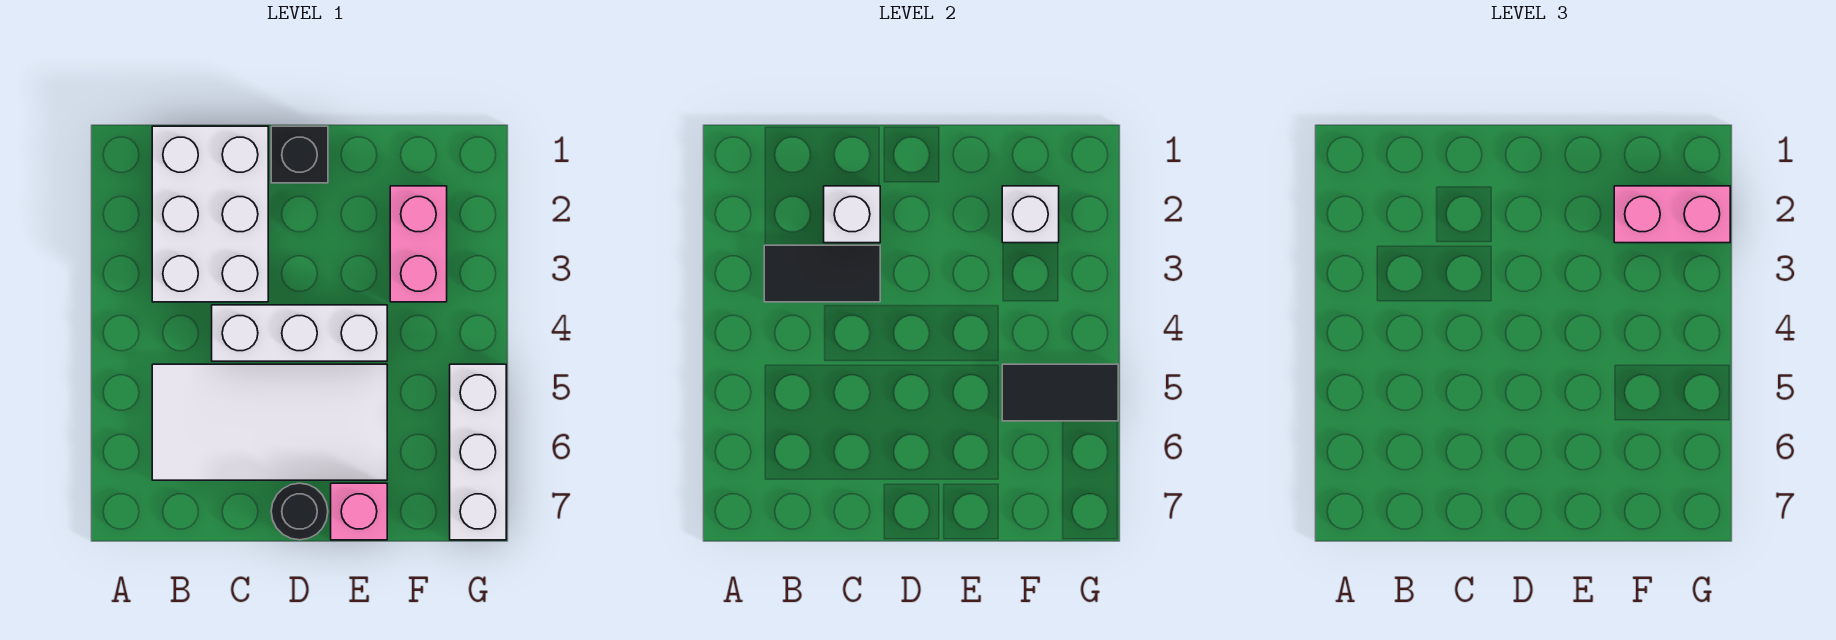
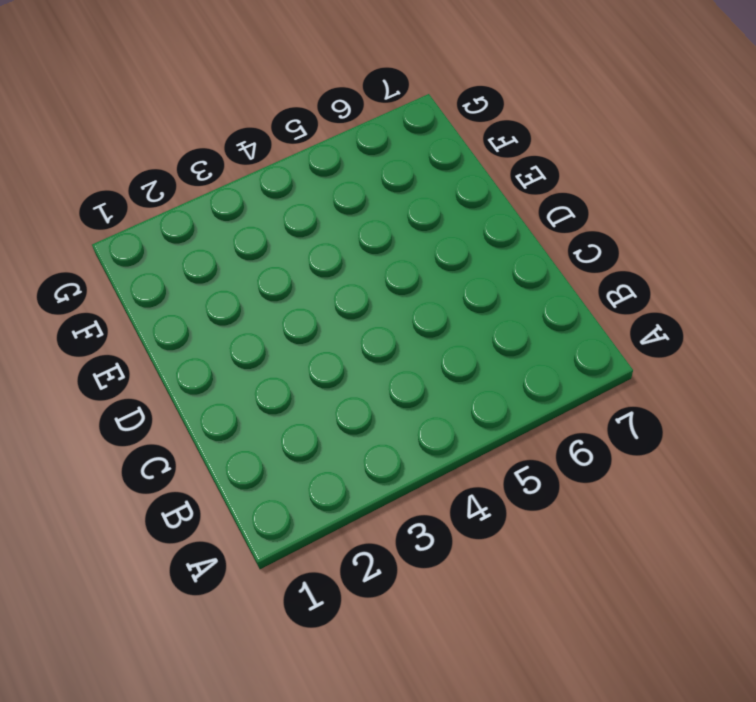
none -> white brick B1:C3 level 1
none -> white tile B5:E6 level 1
none -> white brick C4:E4 level 1

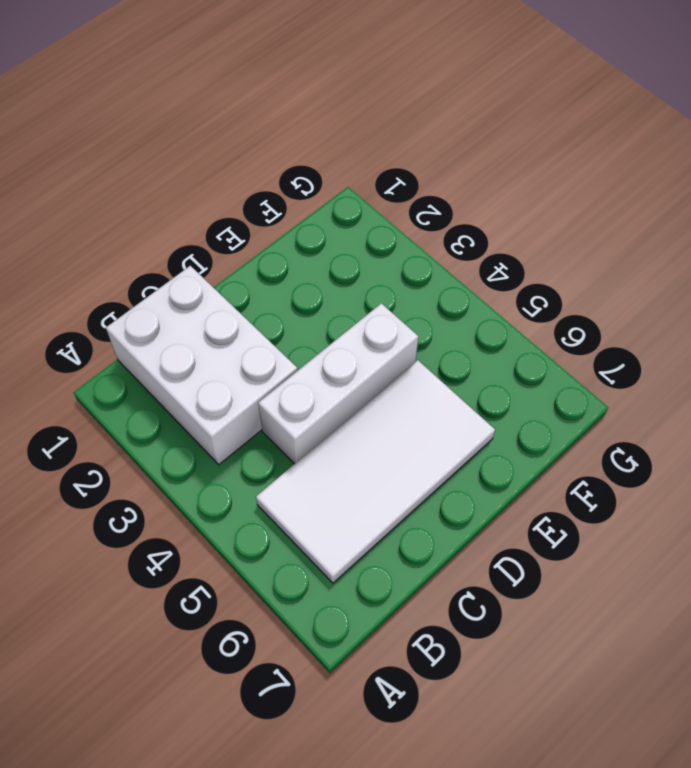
none -> black brick D1 level 1
none -> black round brick D7 level 1
none -> pink brick E7 level 1

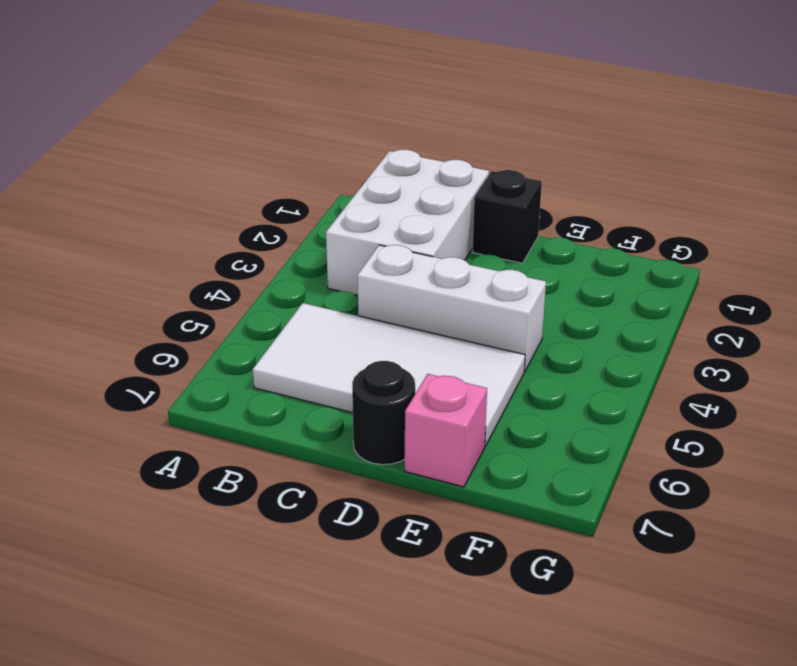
none -> pink brick F2:F3 level 1
none -> white brick G5:G7 level 1
none -> black tile B3:C3 level 2

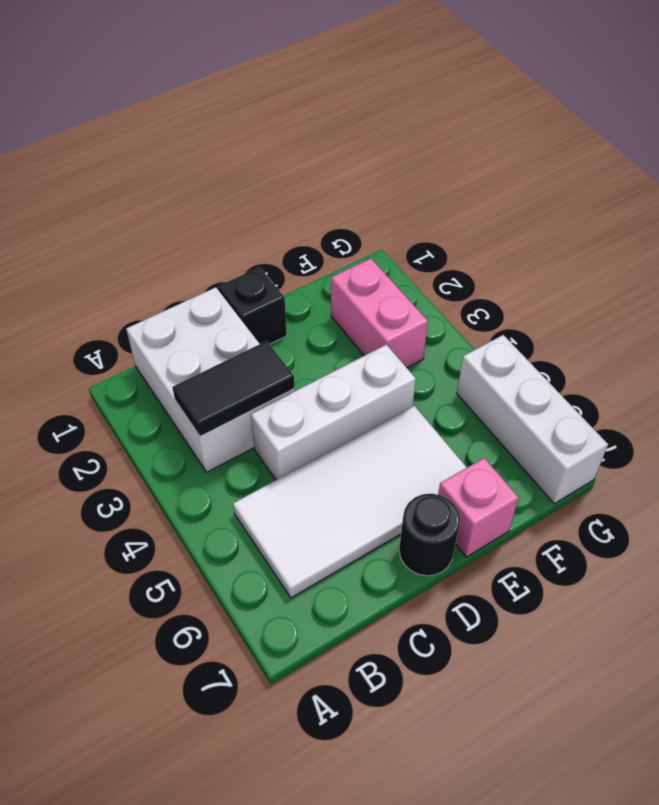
none -> white brick C2 level 2
none -> white brick F2 level 2
none -> black tile F5:G5 level 2

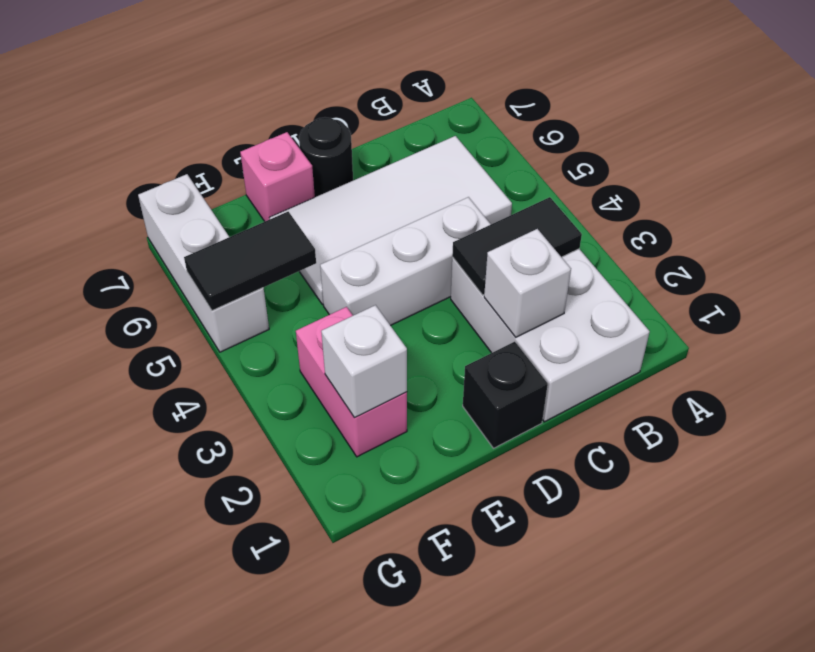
none -> pink brick F2:G2 level 3

